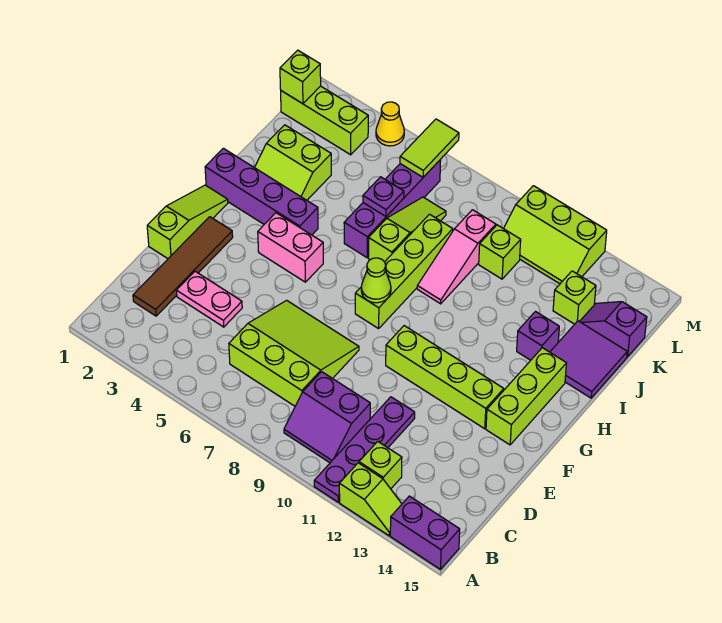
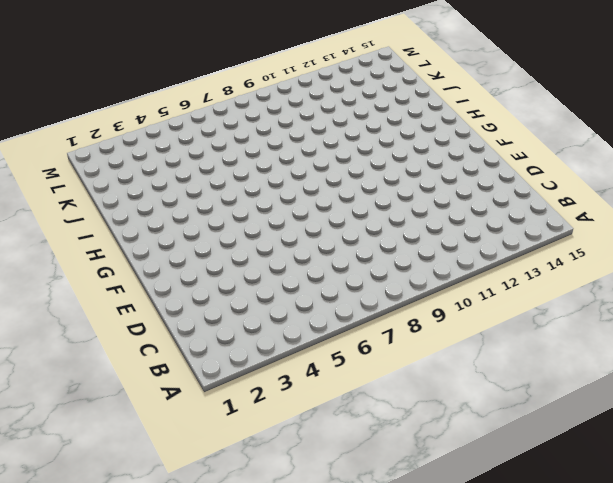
none -> purple plate A11:D11 level 1
none -> lime slope A12:A13 level 1 top 12
none -> purple brick A14:A15 level 1
none -> purple slope B9:C10 level 1 top C

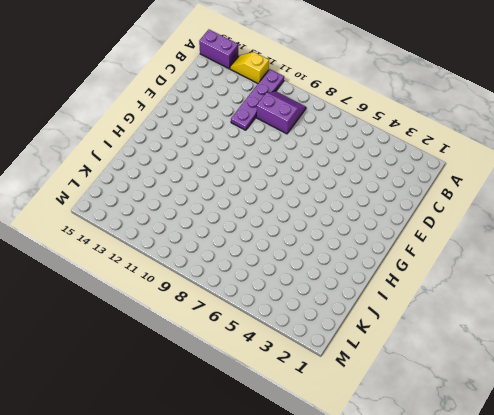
yellow slope A12:A13 level 1 top 12 -> lime slope A12:A13 level 1 top 12
none -> lime brick B12 level 1
none -> brown tile C2:F2 level 1
none -> lime slope C6:E8 level 1 top C
none -> pink plate D3:D4 level 1

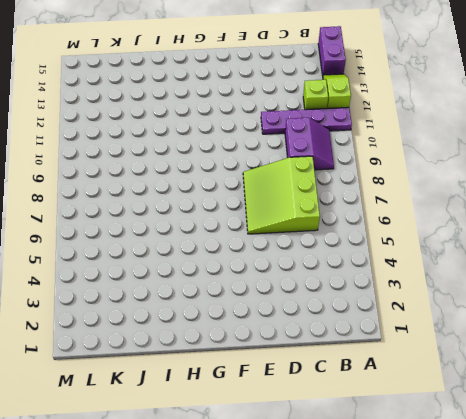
none -> brown tile C2:F2 level 1
none -> pink plate D3:D4 level 1
none -> lime slope E1:G1 level 1 top E
none -> lime brick F10:F13 level 1

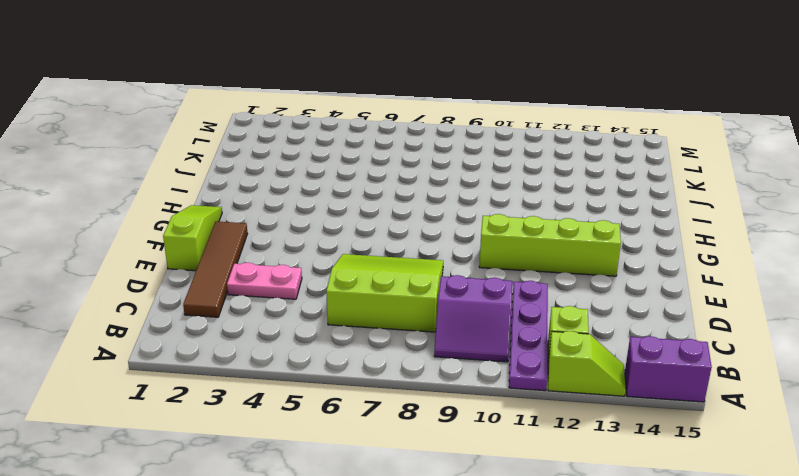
none -> lime brick F14:H14 level 1
none -> pink brick G4:G5 level 1
none -> lime brick G8:J8 level 1
none -> purple brick H1:H4 level 1

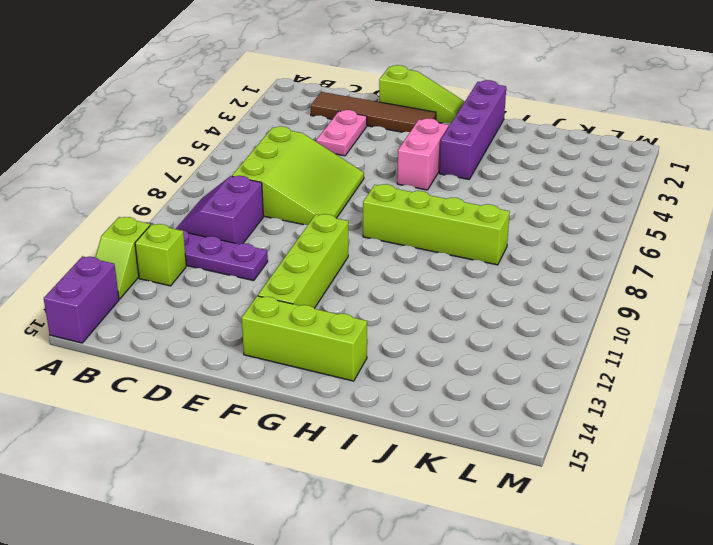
none -> lime slope I2:J3 level 1 top J
none -> purple brick I6:L6 level 1
none -> lime slope I7:K7 level 1 top I
none -> pink slope I9:K9 level 1 top K

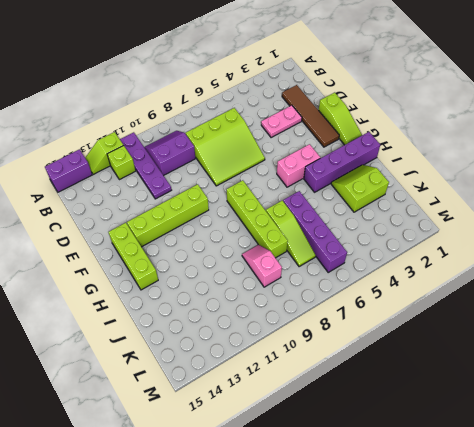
pink slope J9:K9 level 1 top K -> pink slope I9:K9 level 1 top K
none -> purple brick I13 level 1
none -> purple tile I14:J15 level 1
none -> lime brick K10 level 1
none -> lime brick K13 level 1

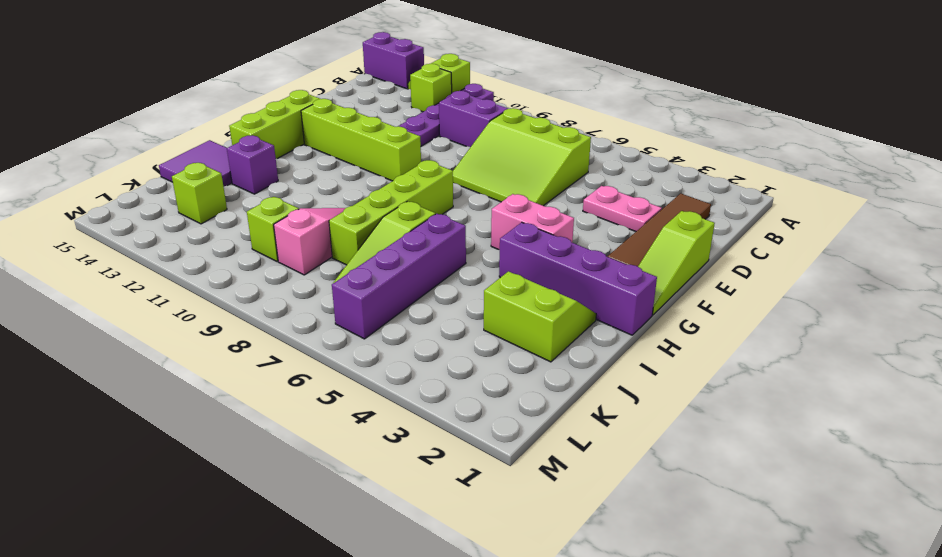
none -> purple slope K14:K15 level 1 top 15
none -> lime brick L1:L3 level 1
none -> lime slope L10:M12 level 1 top M
none -> yellow cone M4 level 1

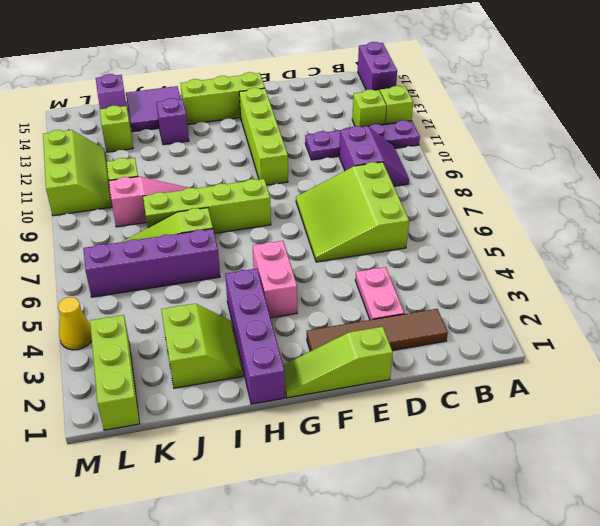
none -> lime cone G8 level 2
none -> purple plate J6 level 2
none -> lime brick L1 level 2
none -> lime tile L6:M6 level 2

